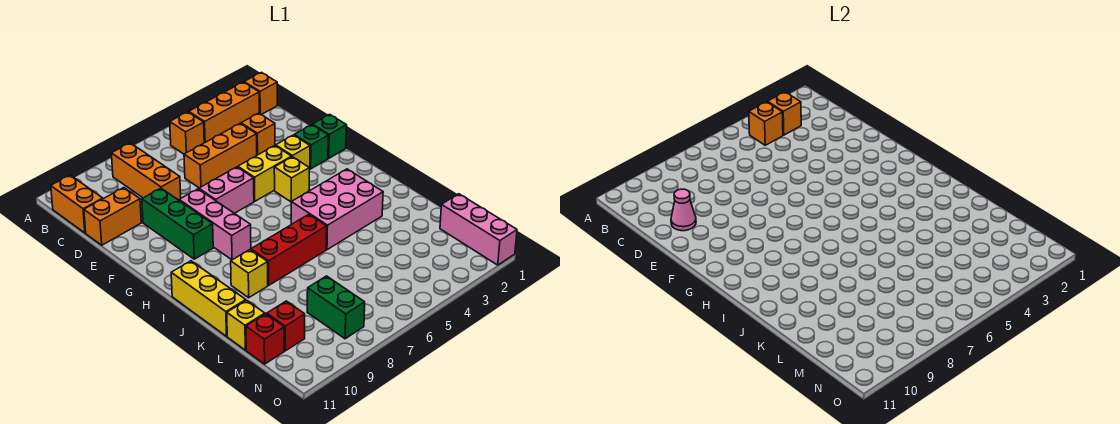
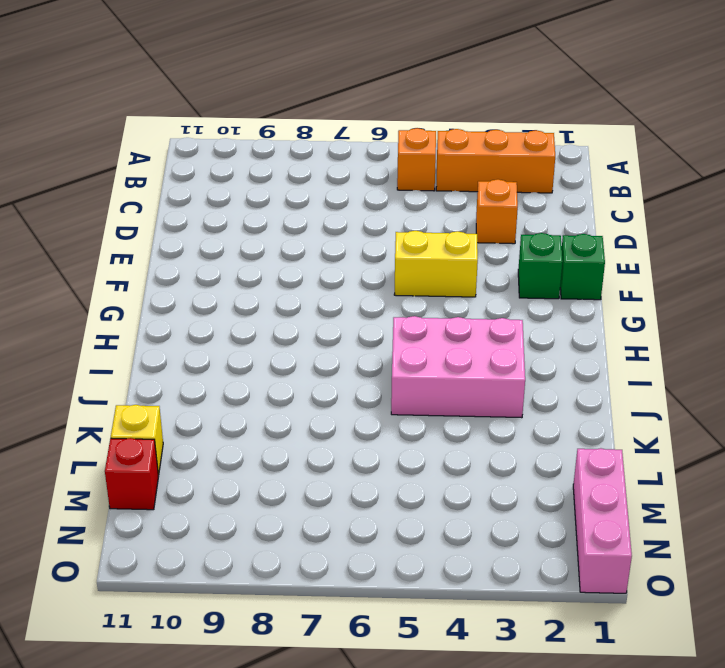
none -> orange brick B1 level 1
none -> orange brick B8:D8 level 1
none -> orange brick B11:C11 level 1

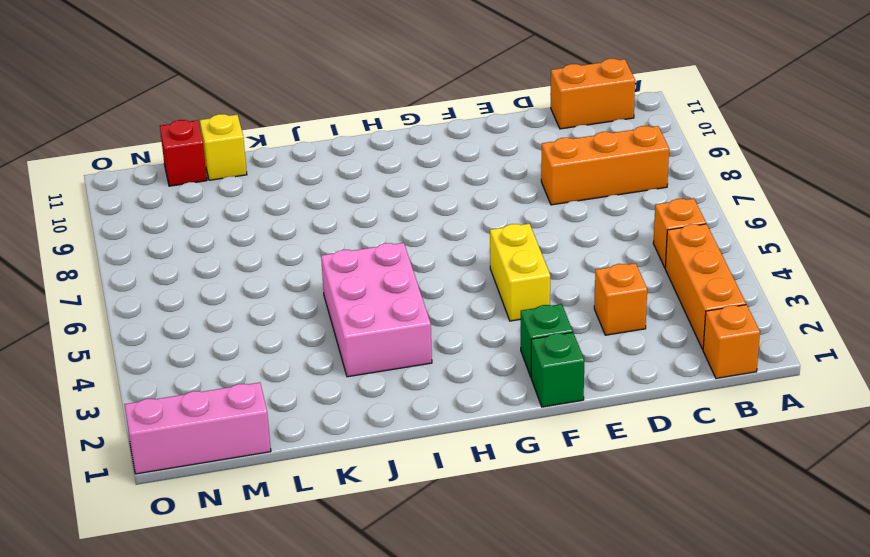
none -> orange brick D4:D6 level 1
none -> orange brick D10:D11 level 1
none -> green brick E9:G9 level 1

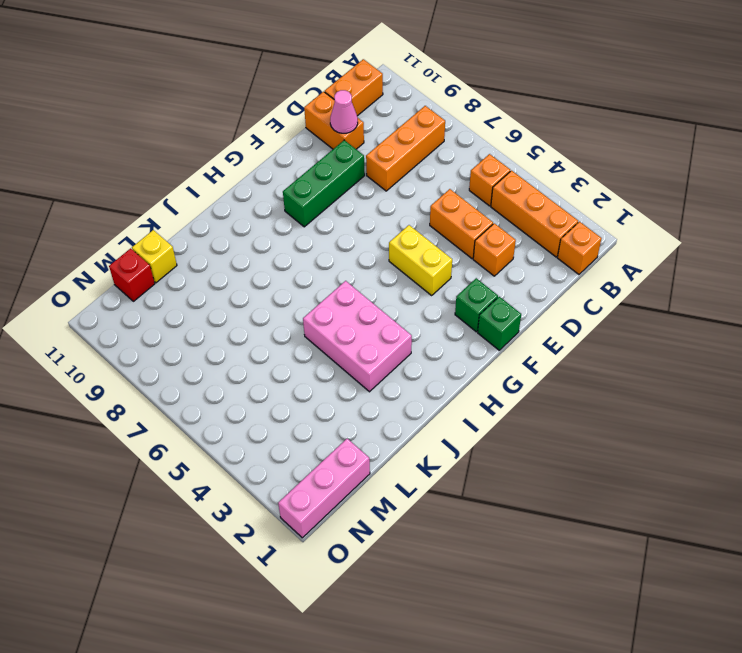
orange brick D4:D5 level 1 -> orange brick D4:D6 level 1
none -> yellow brick F3 level 1
none -> pink brick F6:F7 level 1
none -> pink brick F8:H8 level 1

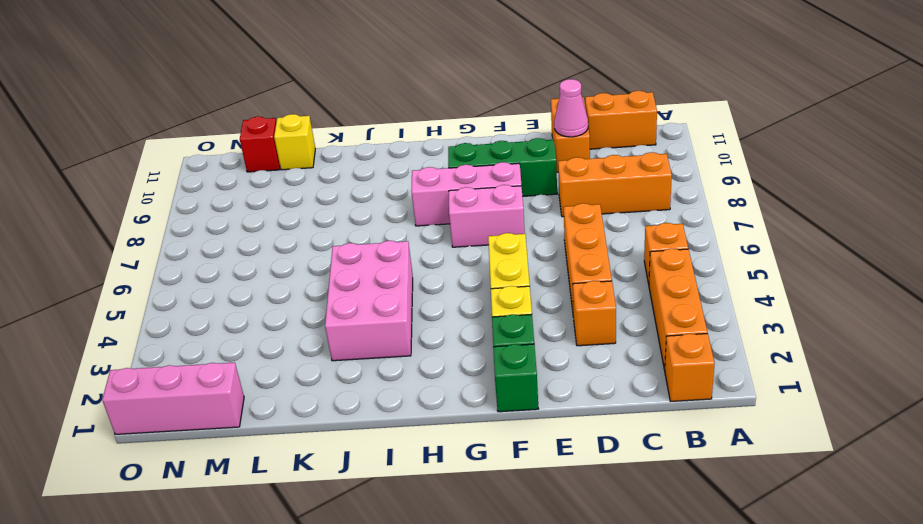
pink brick F7:G7 level 1 -> pink brick F6:F7 level 1
none -> yellow brick G4 level 1
none -> yellow brick I11:K11 level 1
none -> red brick J6:J8 level 1

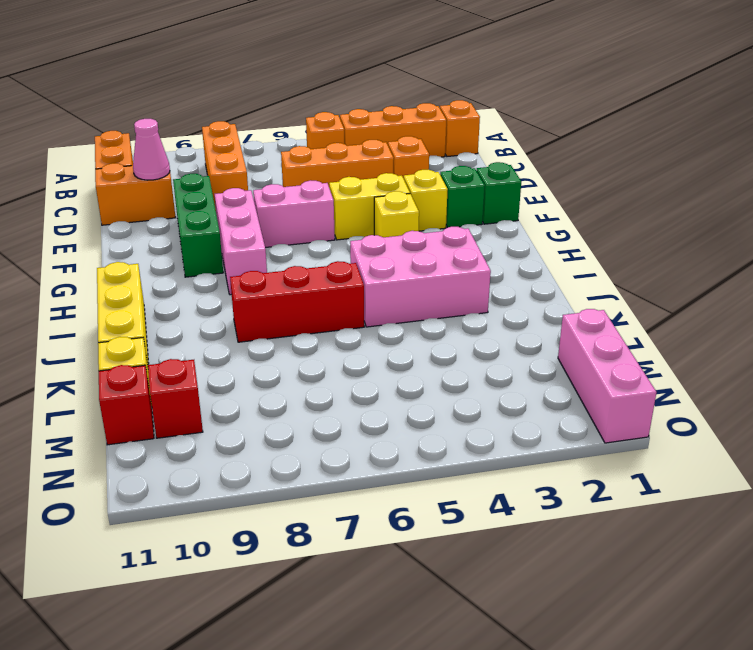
none -> yellow brick J9 level 1
none -> green brick M8:N8 level 1
none -> orange brick B3 level 2

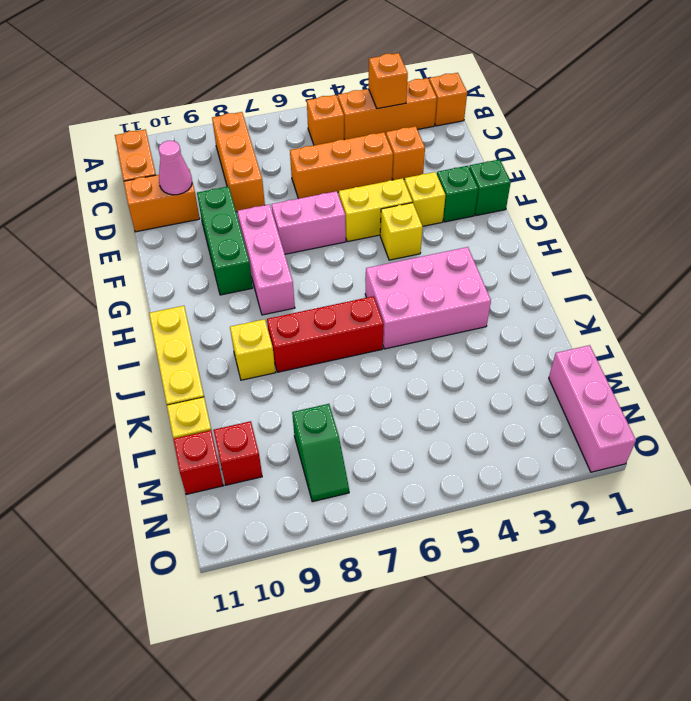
green slope M8:N8 level 1 top M -> green brick M8:N8 level 1
none -> orange brick B4 level 2

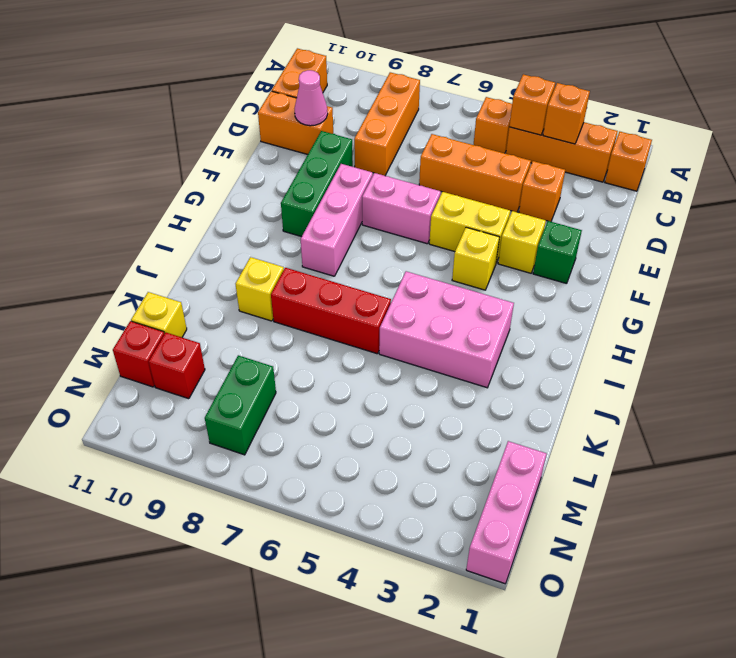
none -> green brick F1 level 1
none -> yellow brick I11:K11 level 1

